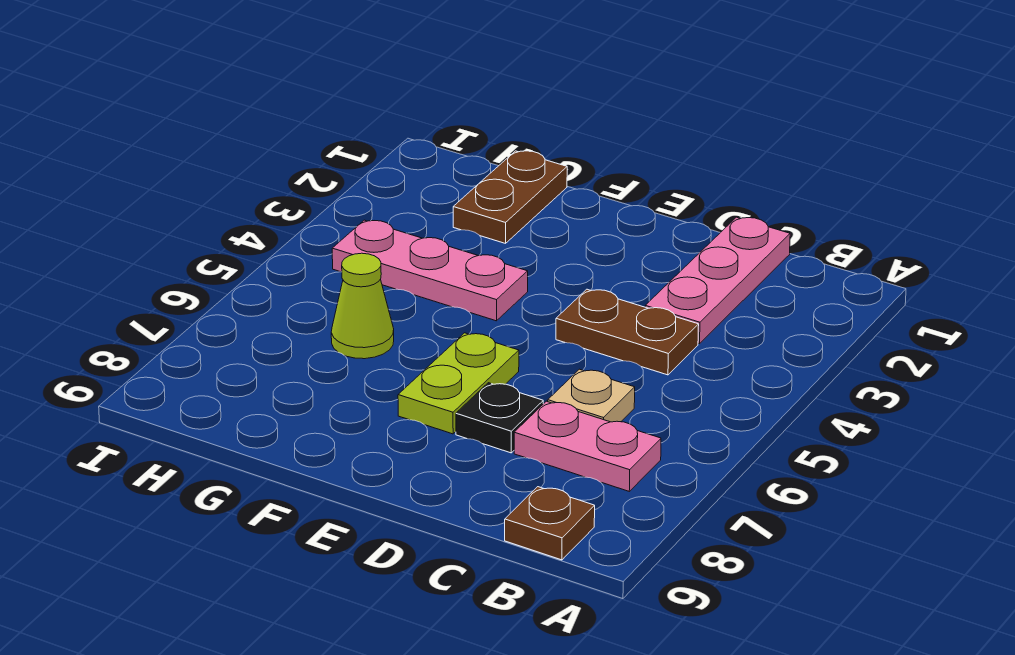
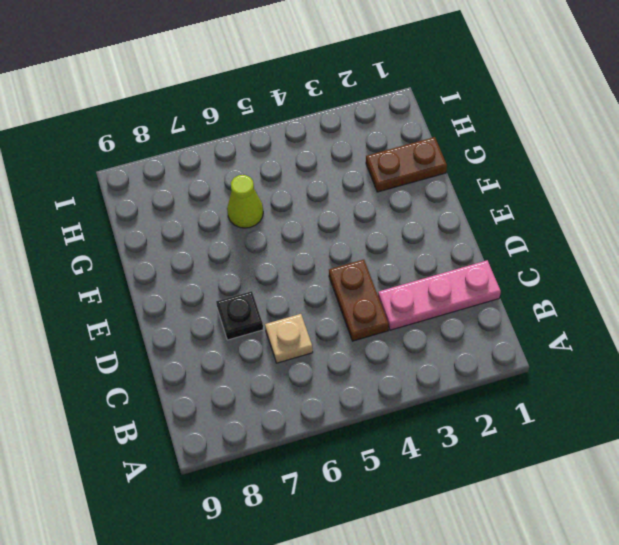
none -> pink plate B7:C7 level 1
none -> brown plate B9 level 1

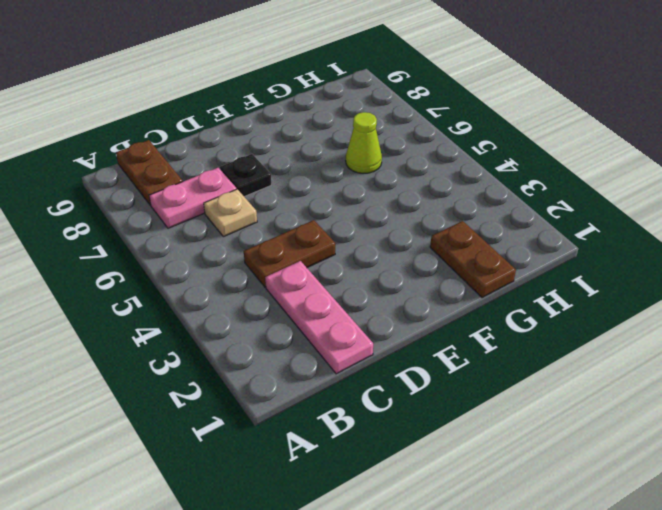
brown plate B8:B9 level 1 -> brown plate B9 level 1
none -> lime plate E6:E7 level 1
none -> pink plate F4:H4 level 1

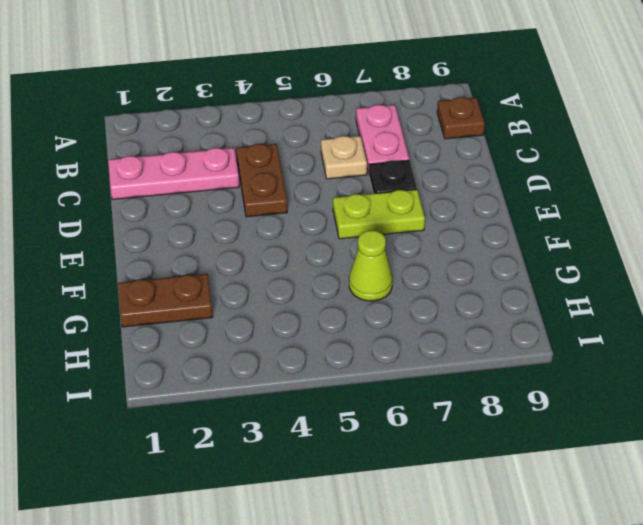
none -> pink plate F4:H4 level 1

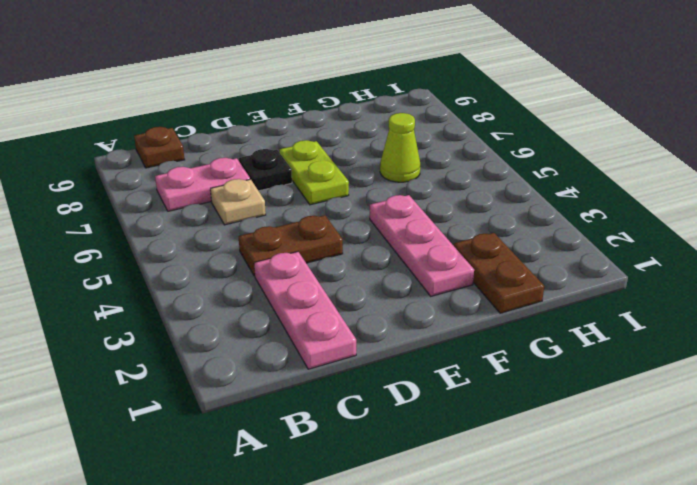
pink plate F2:F4 level 1 -> pink plate F4:H4 level 1

